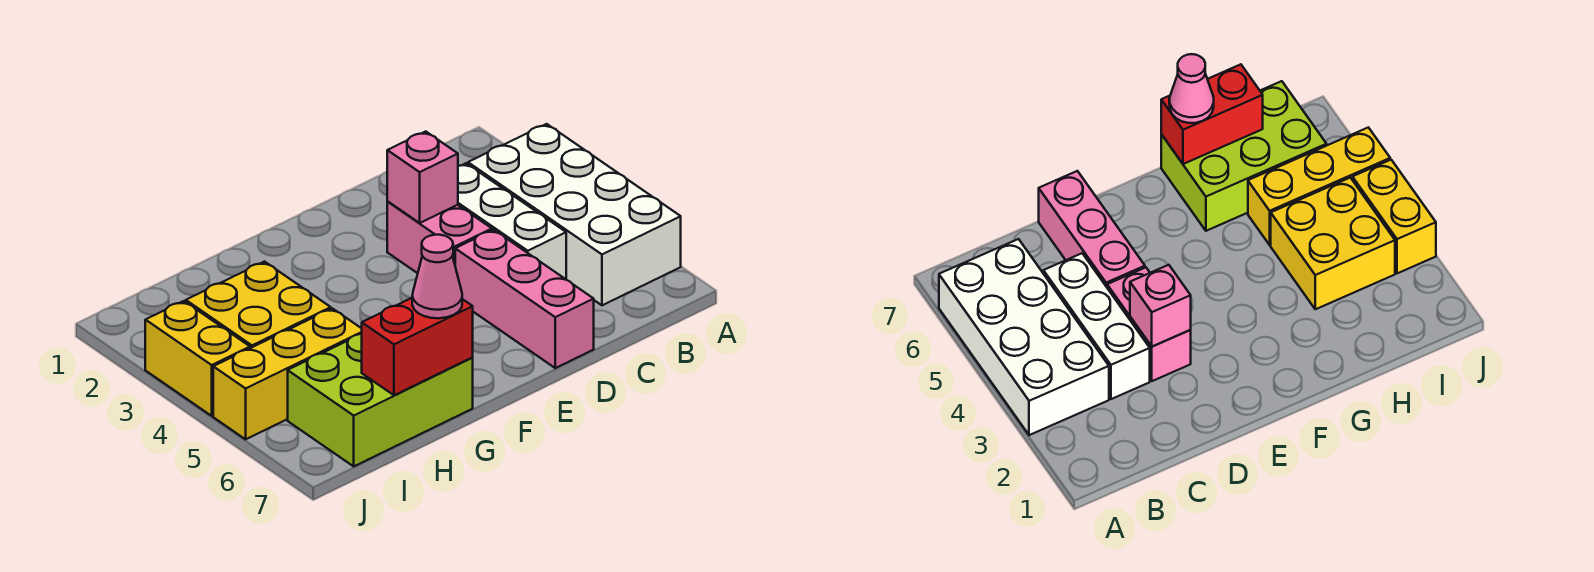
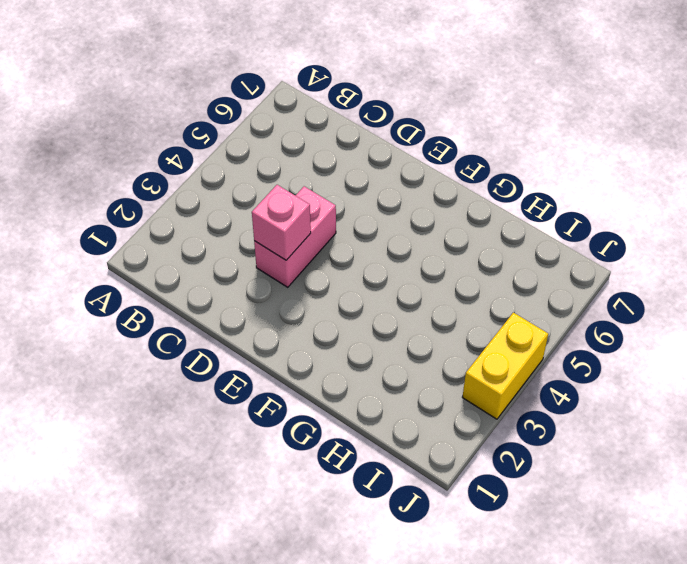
none -> white brick A3:B6 level 1
none -> white brick C3:C5 level 1

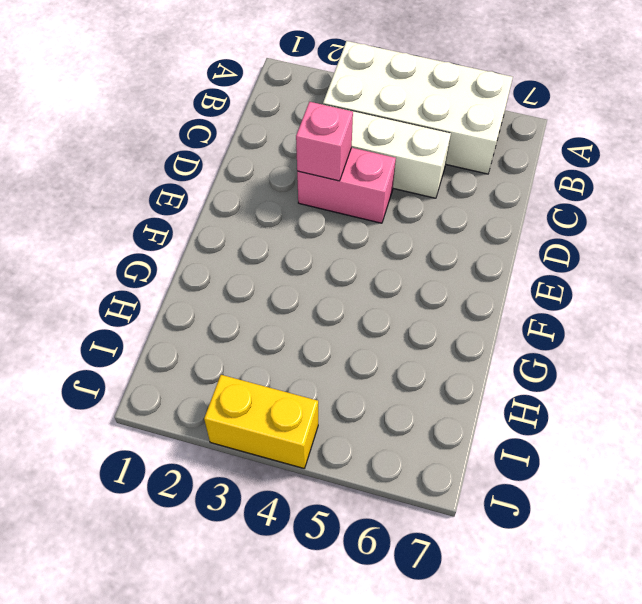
none -> pink brick D5:D7 level 1
none -> lime brick G6:I7 level 1

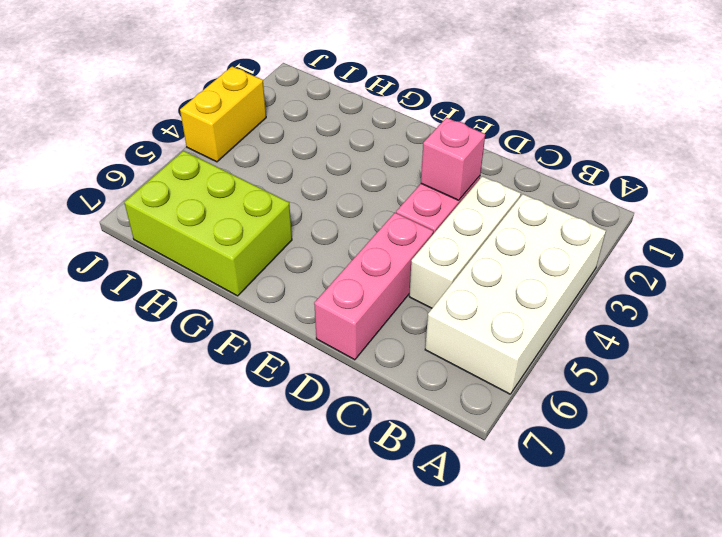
none -> yellow brick H3:I4 level 1
none -> yellow brick H5:J5 level 1

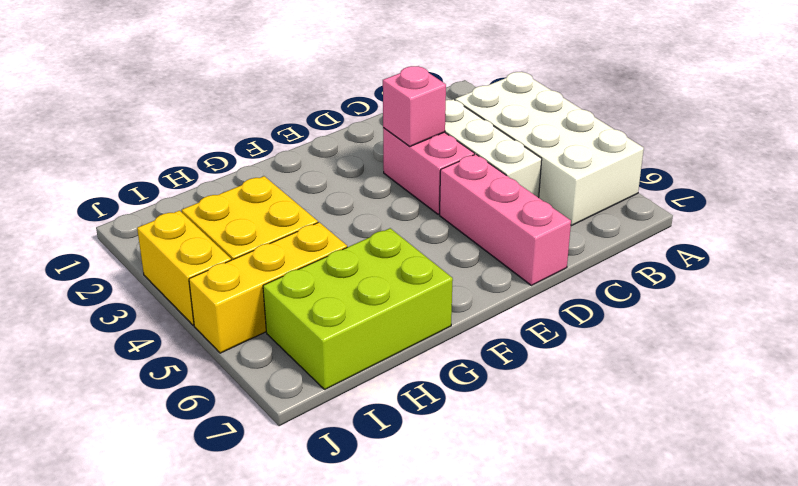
none -> red brick G7:H7 level 2
none -> pink cone G7 level 3

